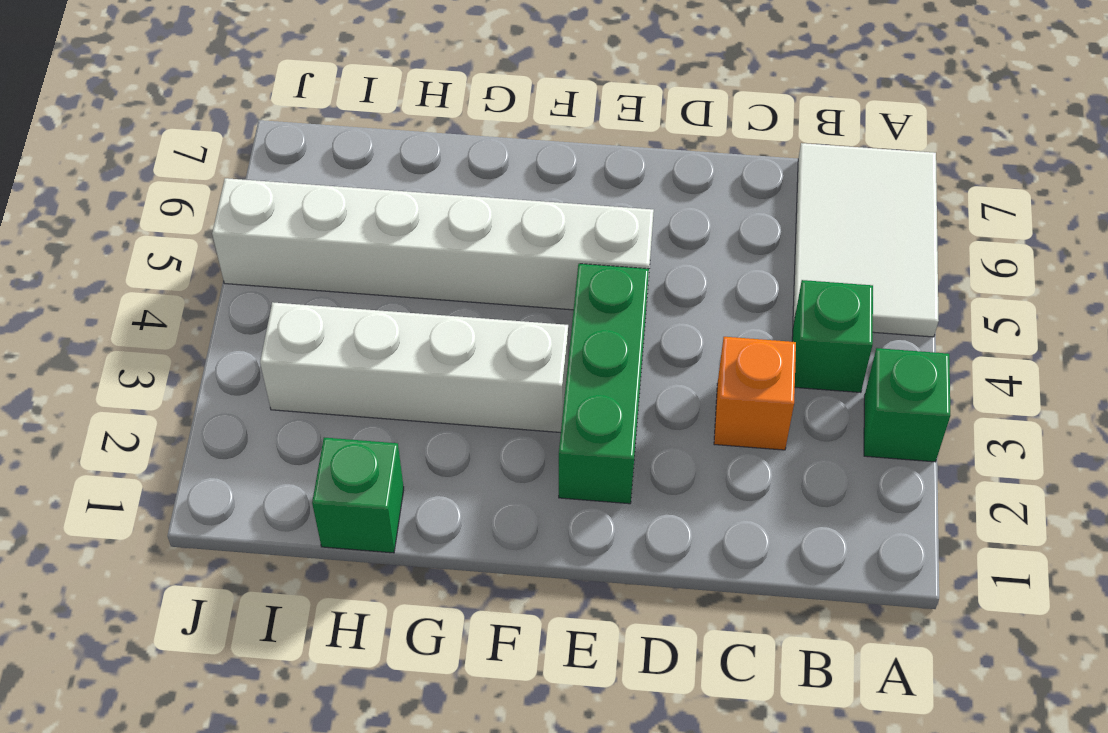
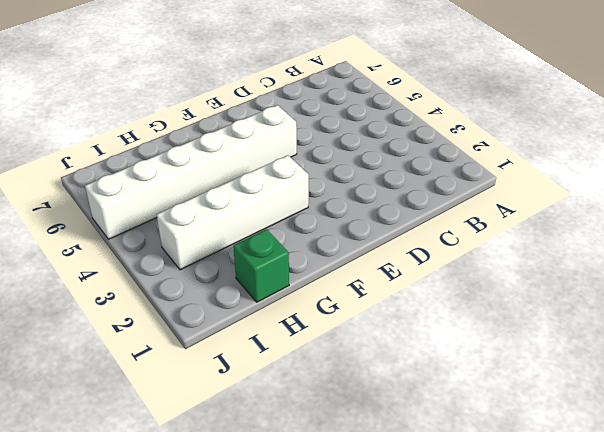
none -> green brick A3 level 1
none -> white tile A5:B7 level 1

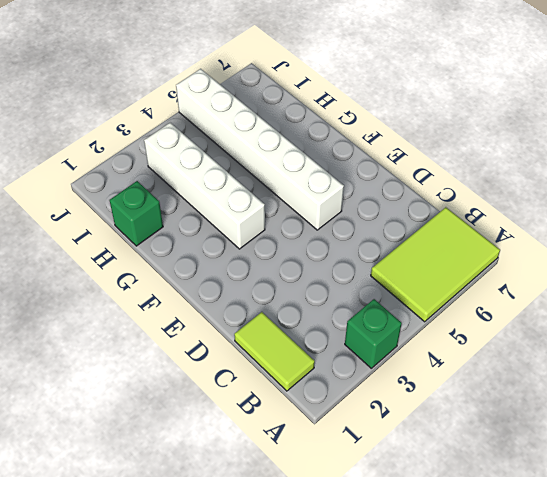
lime tile A5:B7 level 1 -> white tile A5:B7 level 1
lime tile B1:C1 level 1 -> none
none -> green brick B4 level 1
none -> orange brick C3 level 1

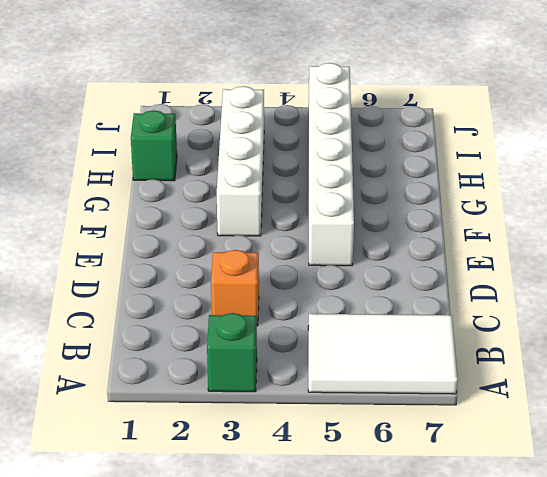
none -> green brick B4 level 1
none -> green brick E2:E4 level 1

